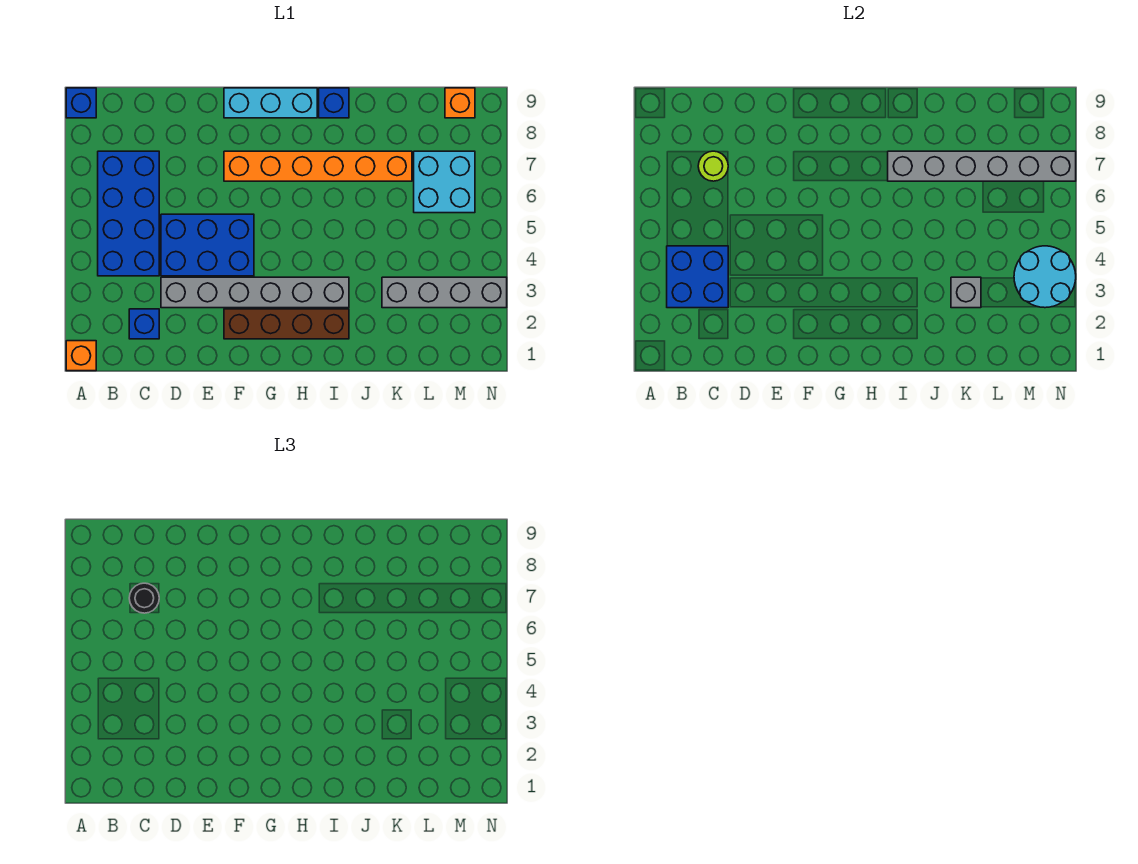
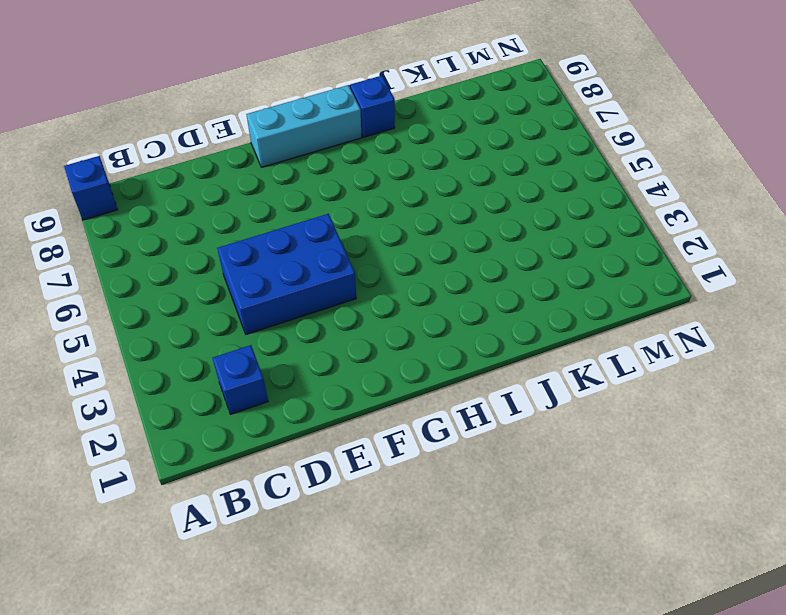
none -> orange brick A1 level 1
none -> blue brick B4:C7 level 1
none -> grey brick D3:I3 level 1

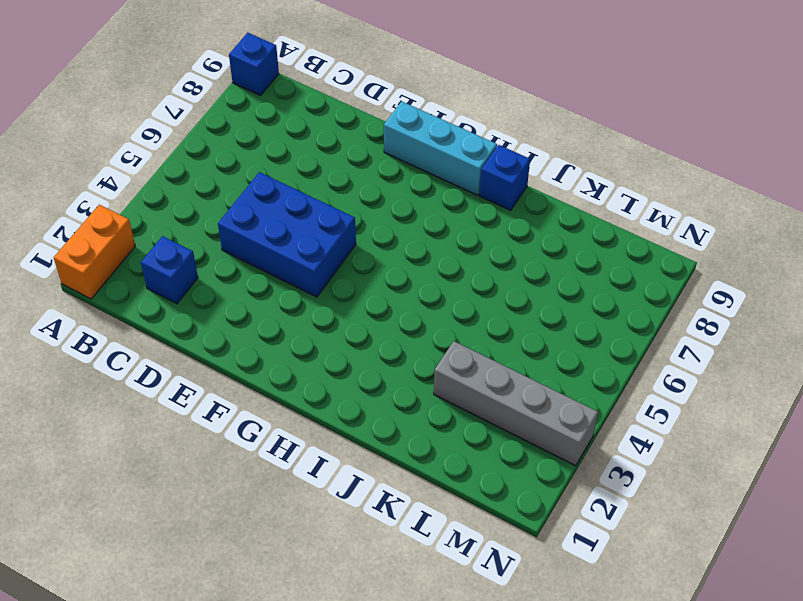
orange brick A1:A2 level 1 -> orange brick A1 level 1
none -> blue brick B4:C7 level 1
none -> grey brick D3:I3 level 1
none -> brown brick F2:I2 level 1

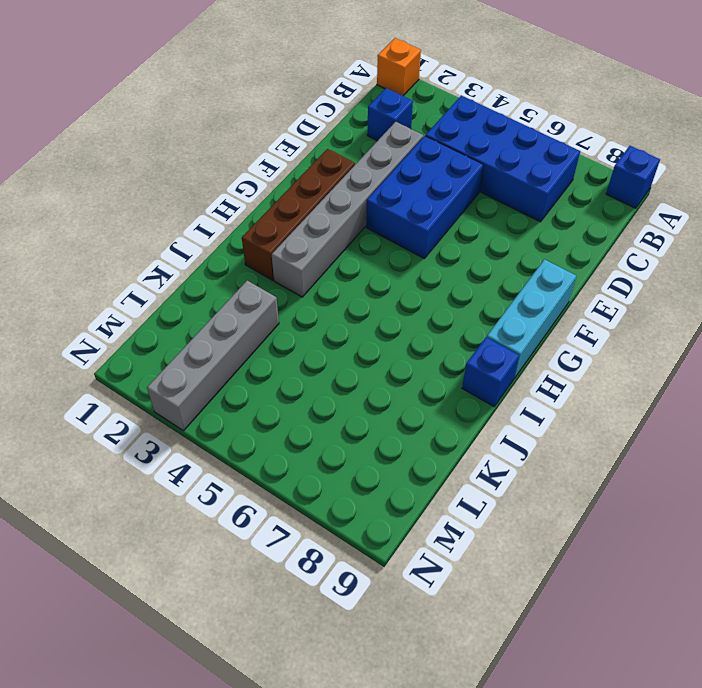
none -> orange brick F7:K7 level 1
none -> cyan brick L6:M7 level 1
none -> orange brick M9 level 1

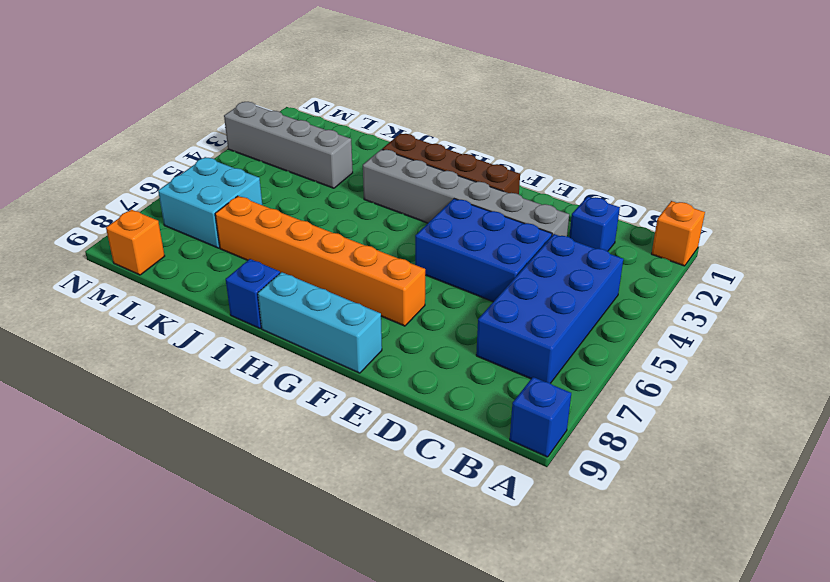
none -> blue brick B3:C4 level 2
none -> lime round brick C7 level 2
none -> grey brick I7:N7 level 2

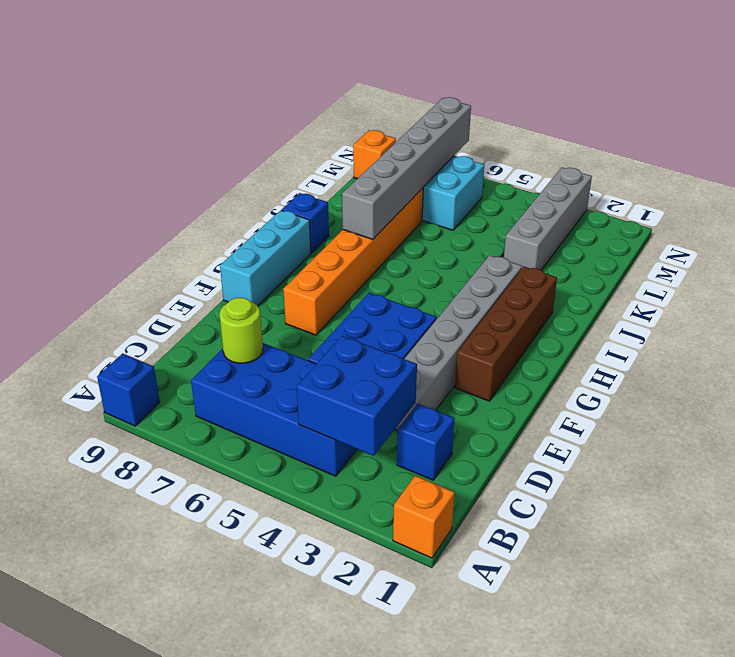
none -> grey brick K3 level 2
none -> cyan round brick M3:N4 level 2
none -> black round brick C7 level 3

